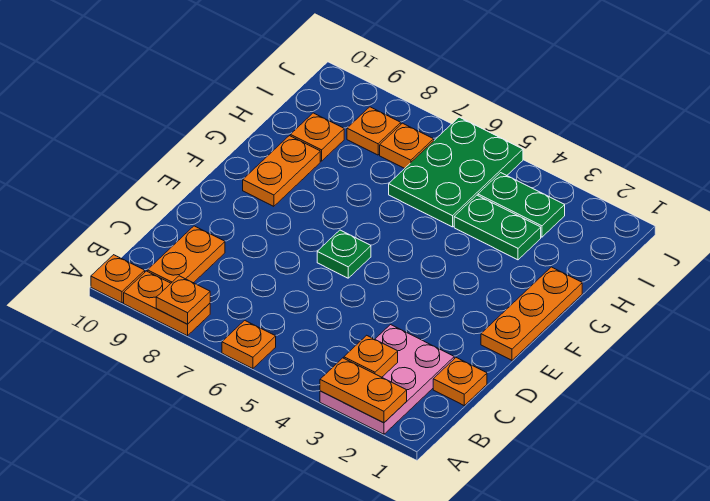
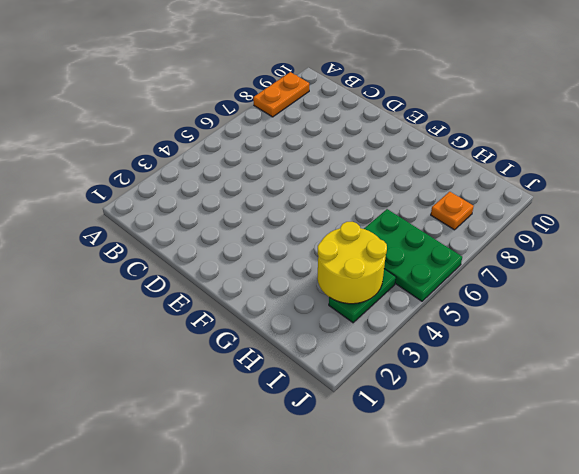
yellow round brick H3:I4 level 2 -> none
none -> pink plate A2:C3 level 1
none -> orange plate A6 level 1
none -> orange plate A10 level 1

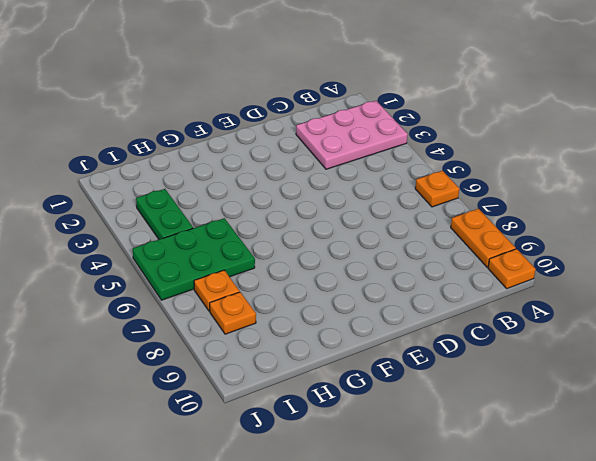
none -> orange plate B9:C9 level 1
none -> orange plate C1 level 1
none -> orange plate E1:G1 level 1

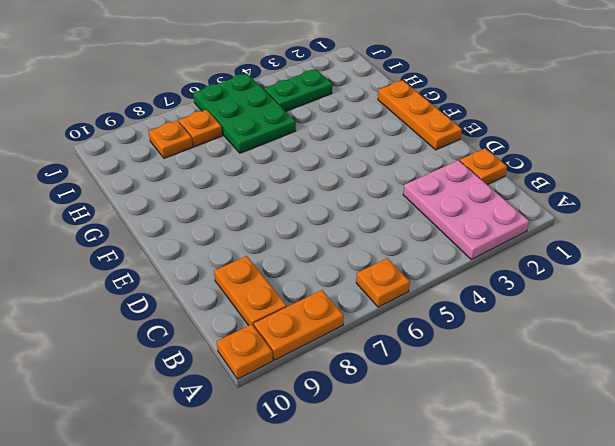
none -> green plate E6 level 1
none -> orange plate F9:G9 level 1
none -> green plate H3:H4 level 1

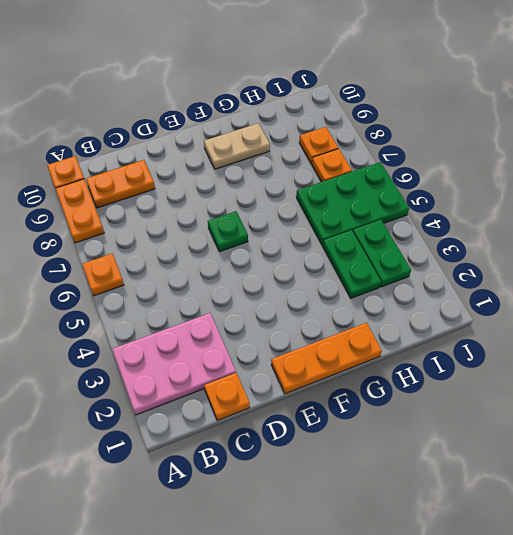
tan plate F9:G9 level 1 -> orange plate F9:G9 level 1
none -> orange plate H9 level 1
none -> orange plate A2:A3 level 2
none -> orange plate A8 level 2

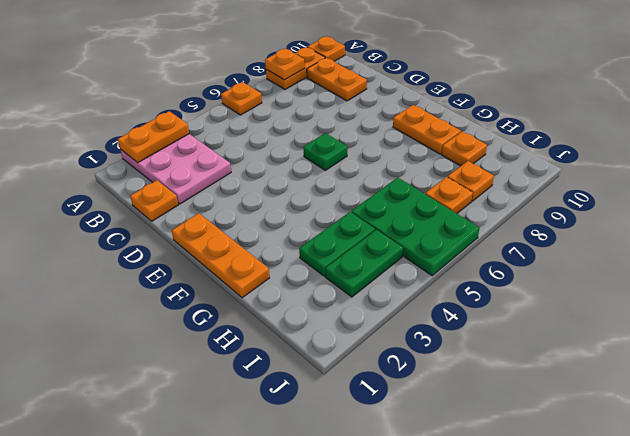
none -> orange plate B3 level 2

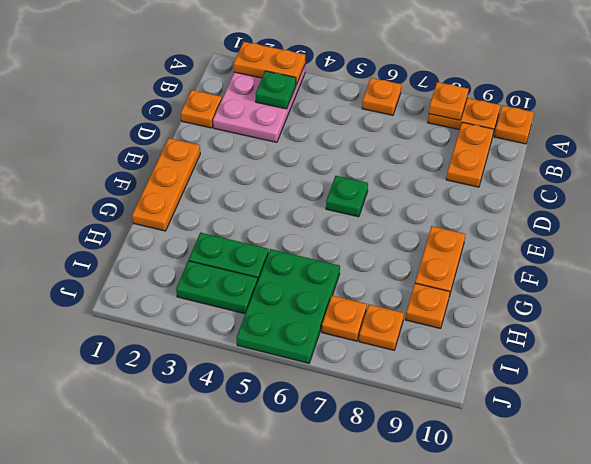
green plate B3 level 2 -> orange plate B3 level 2

